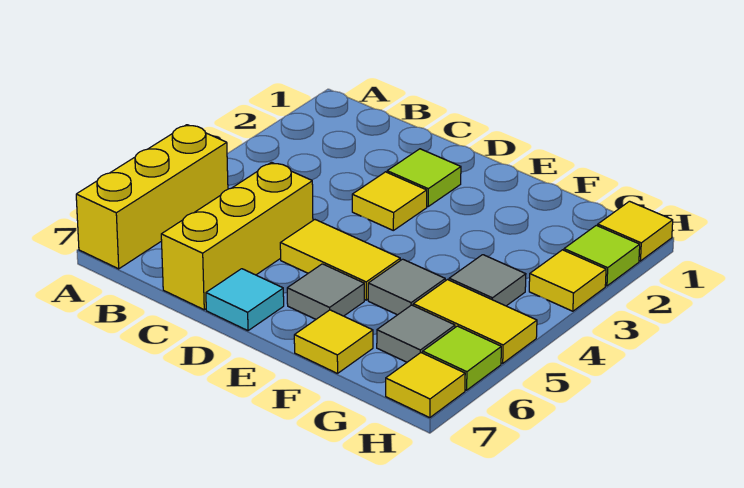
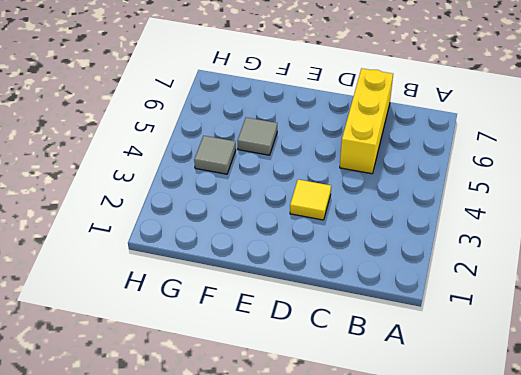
none -> yellow brick A5:A7 level 1
none -> lime tile D2 level 1
none -> yellow tile D5:E5 level 1

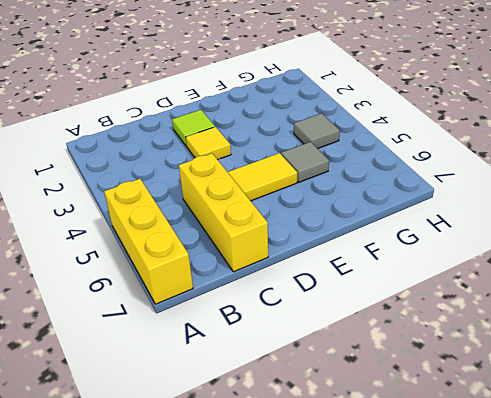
none -> cyan tile D7 level 1
none -> grey tile E6 level 1
none -> yellow tile F7 level 1

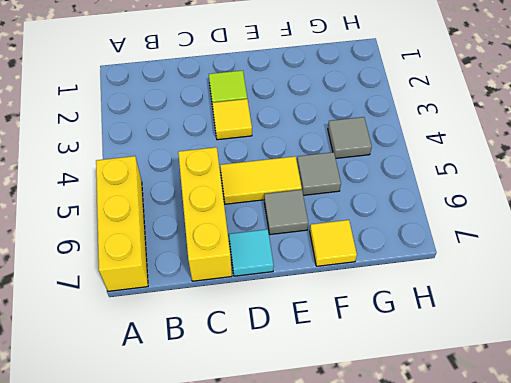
none -> yellow tile G5:H5 level 1
none -> grey tile G6 level 1
none -> yellow tile H1 level 1

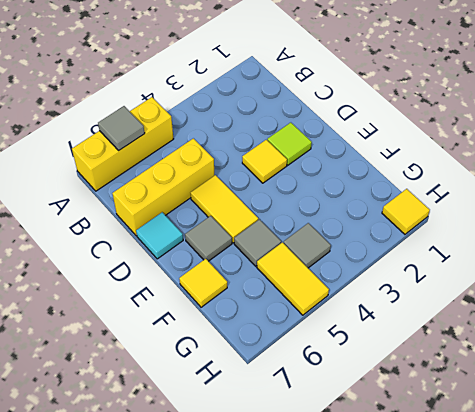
grey tile A6 level 2 -> grey tile G6 level 1
none -> lime tile H2 level 1
none -> yellow tile H3 level 1
none -> lime tile H6 level 1

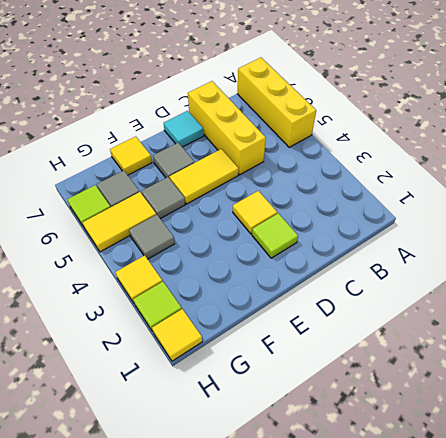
none -> yellow tile H7 level 1

